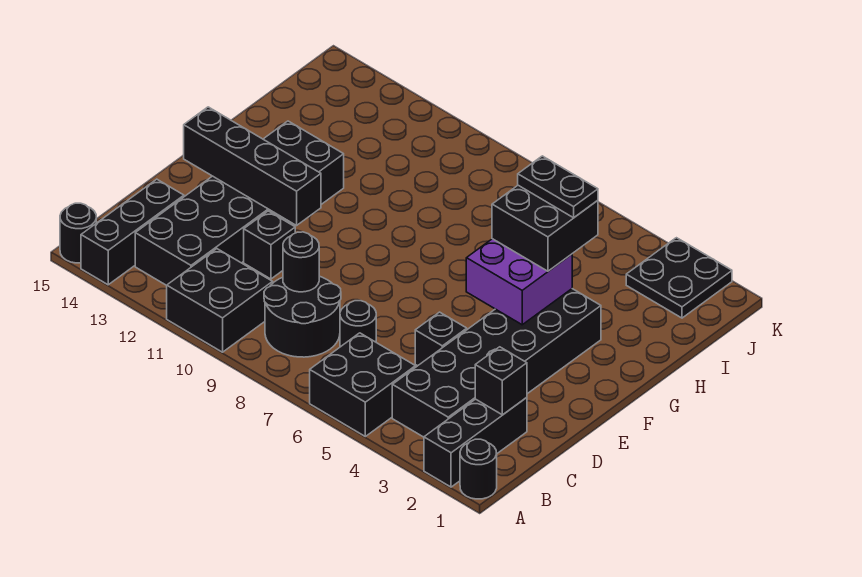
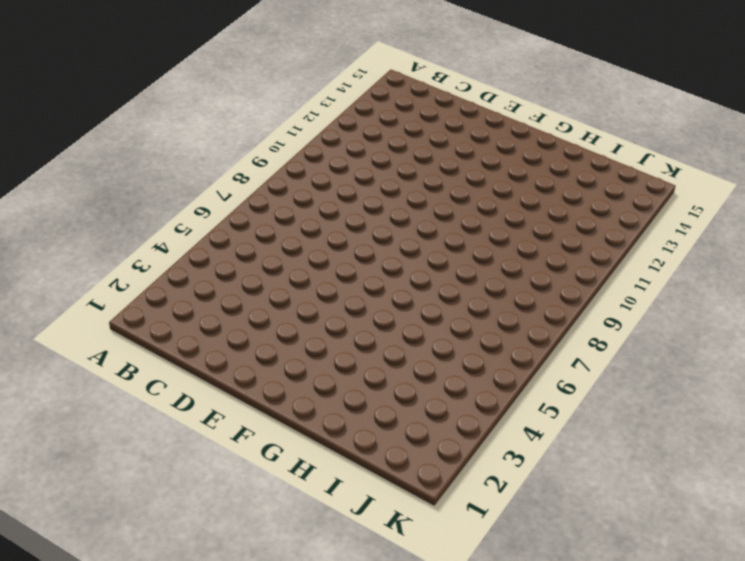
none -> black round brick A1 level 1
none -> black brick A2:C2 level 1
none -> black brick A5:B6 level 1

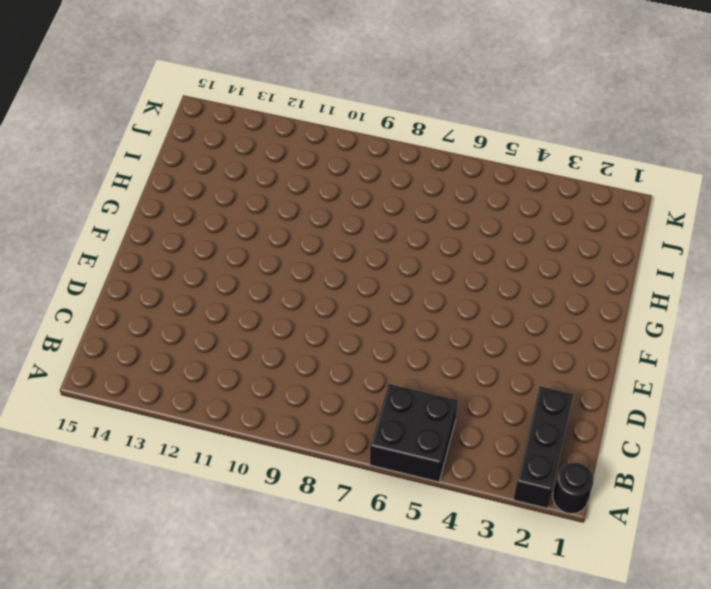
none -> black brick A10:B11 level 1
none -> black brick A14:C14 level 1
none -> black round brick A15 level 1

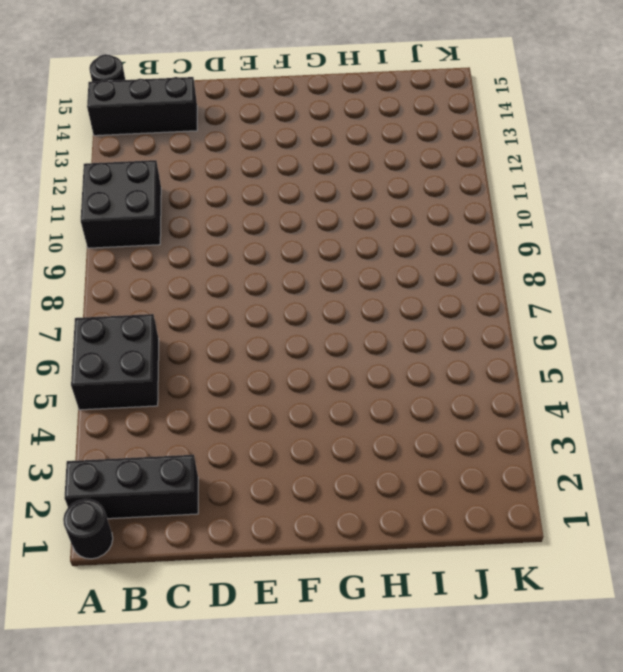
none -> black brick B3:G4 level 1
none -> black round brick B8:C9 level 1
none -> black brick B12:G13 level 1

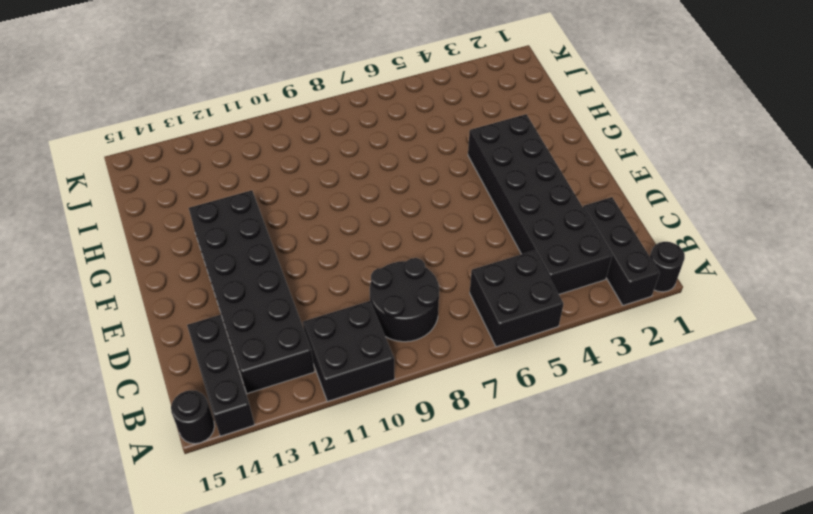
none -> black round brick C7 level 1
none -> black brick D5 level 1
none -> black brick D11 level 1

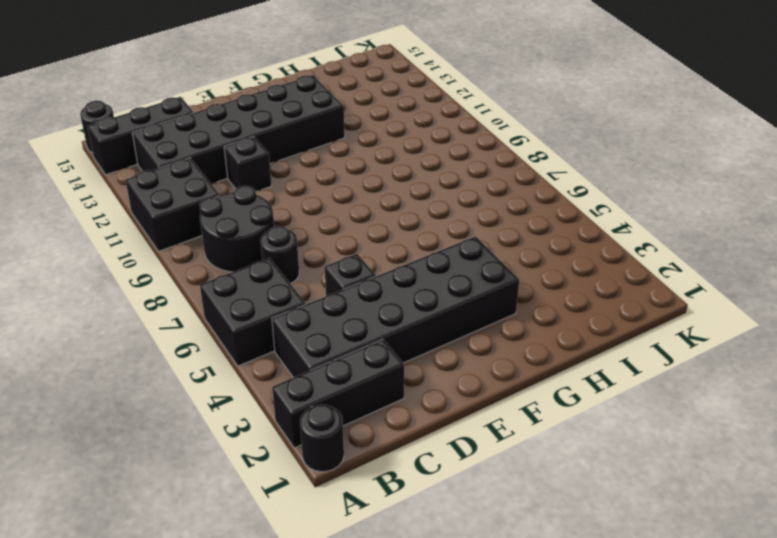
none -> black plate J2:K3 level 1
none -> black brick C2 level 2
none -> black round brick C9 level 2

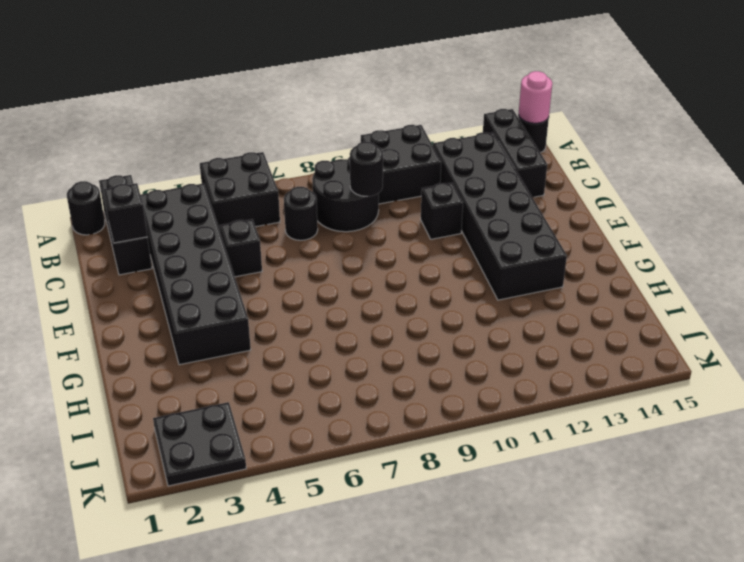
pink round brick A15 level 2 -> none
none -> black brick E11:E14 level 2
none -> purple brick F4:G5 level 2
none -> black brick G4:H5 level 3

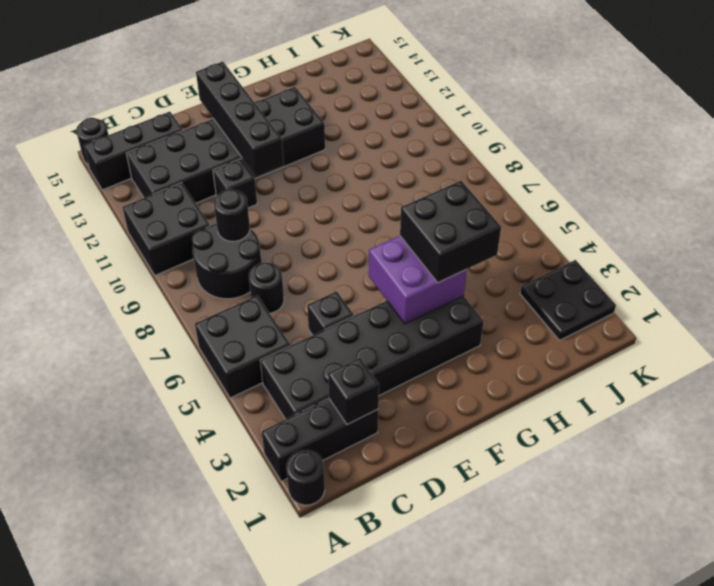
none -> black plate H4:H5 level 4

